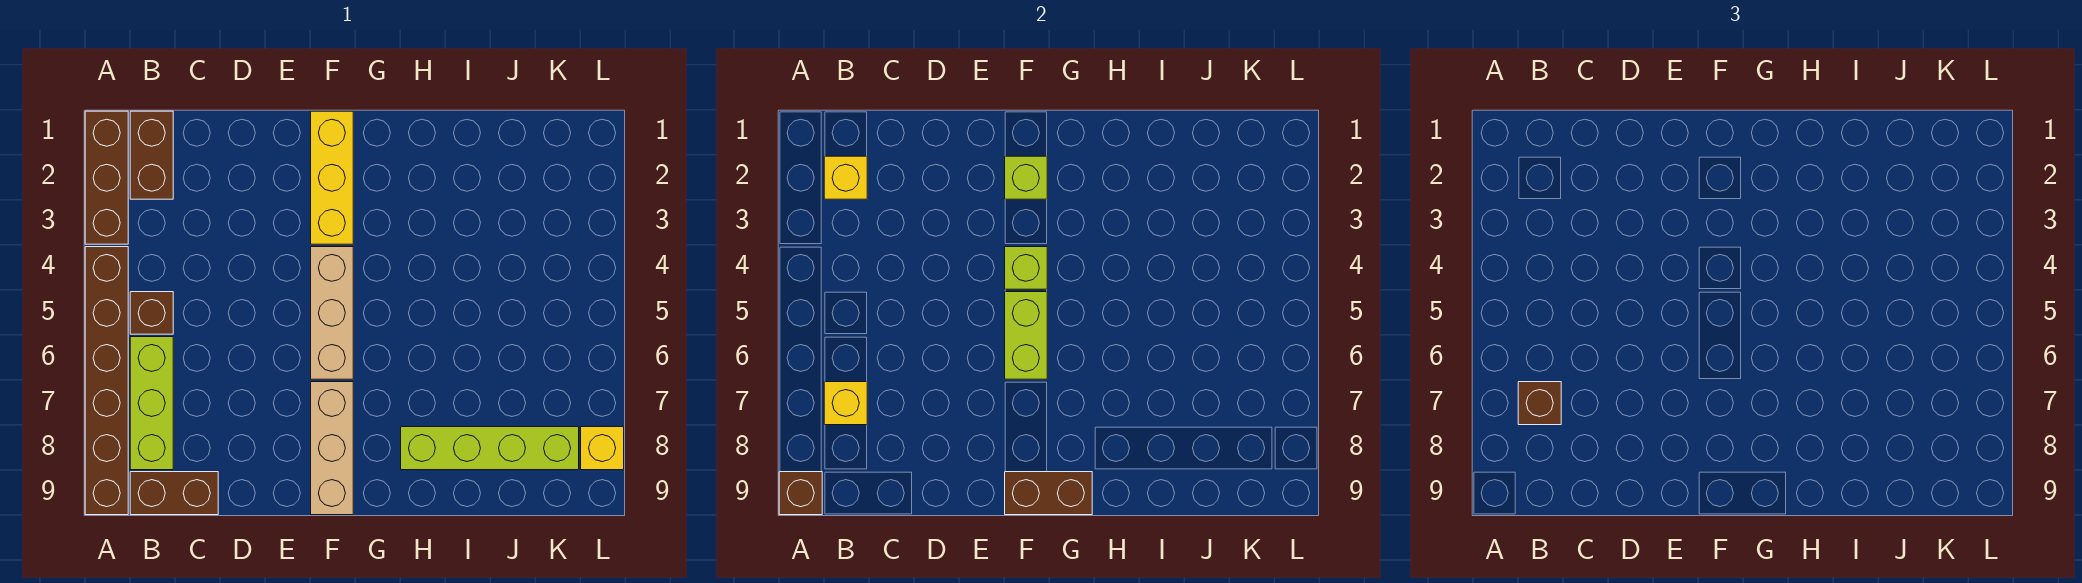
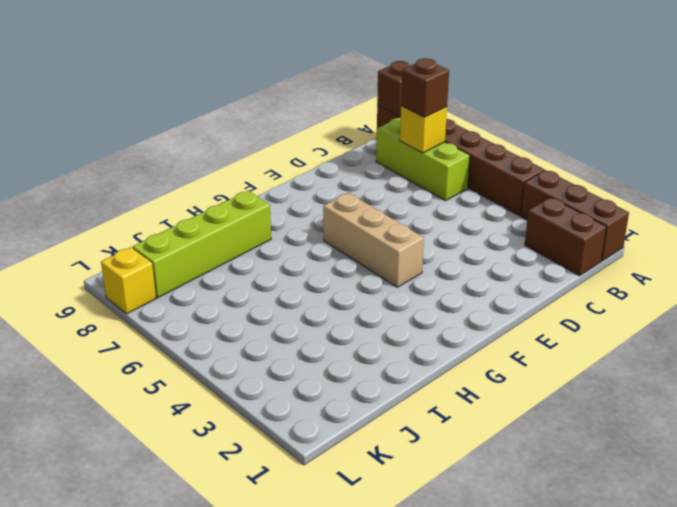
none -> brown brick B5 level 1
none -> brown brick B9:C9 level 1
none -> yellow brick F1:F3 level 1

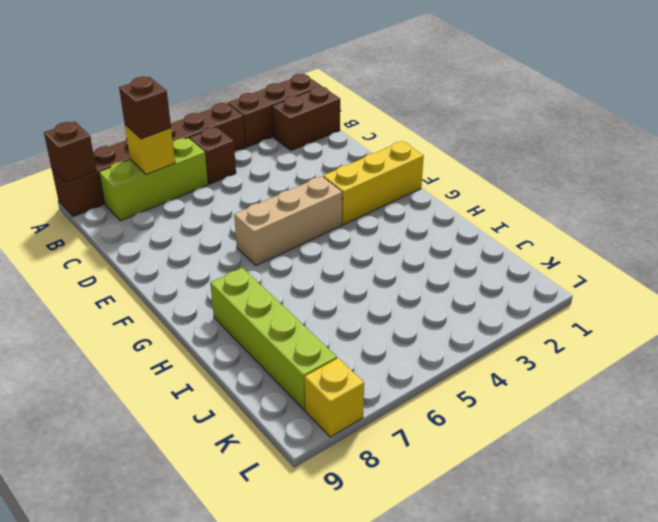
none -> brown brick B9:C9 level 1
none -> tan brick F7:F9 level 1
none -> yellow brick B2 level 2

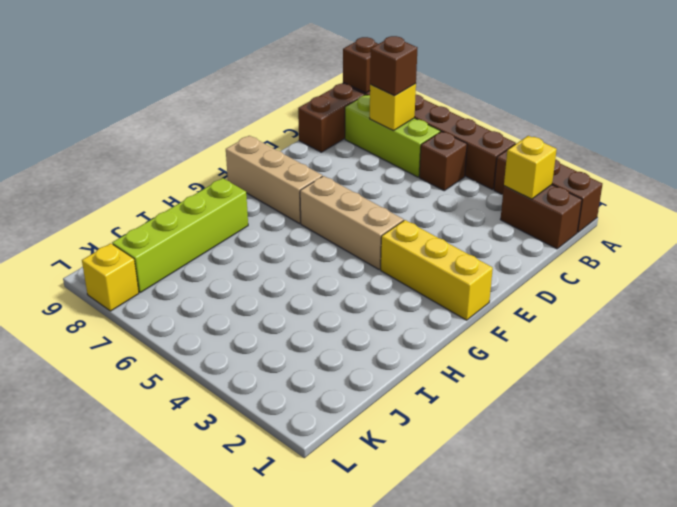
none -> lime brick F2 level 2
none -> lime brick F4 level 2
none -> lime brick F5:F6 level 2

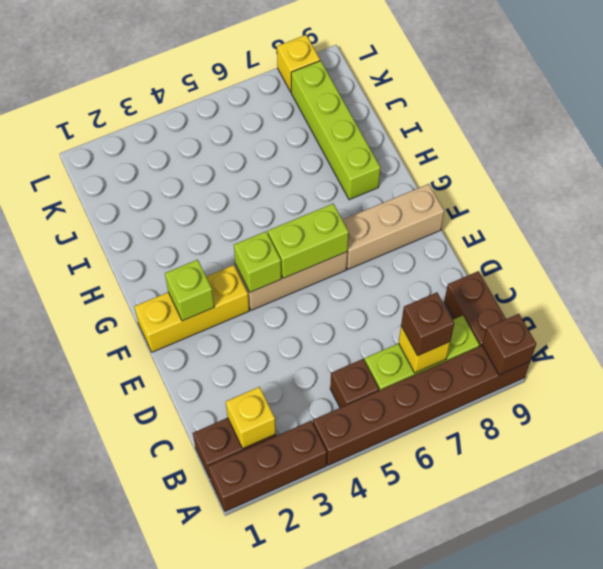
none -> brown brick F9:G9 level 2

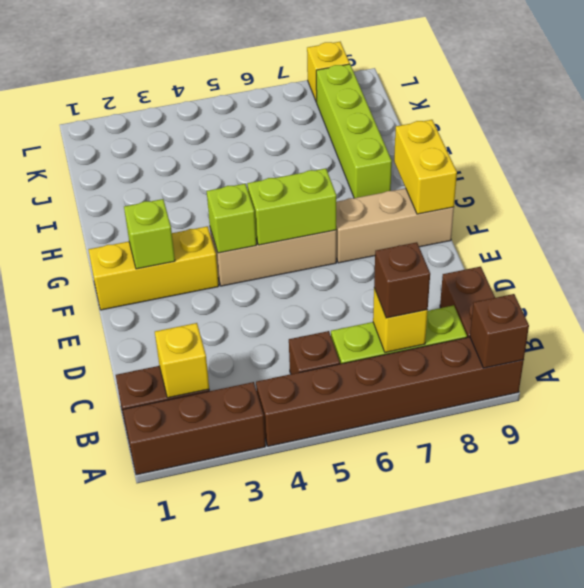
yellow brick F9:G9 level 2 -> brown brick F9:G9 level 2

